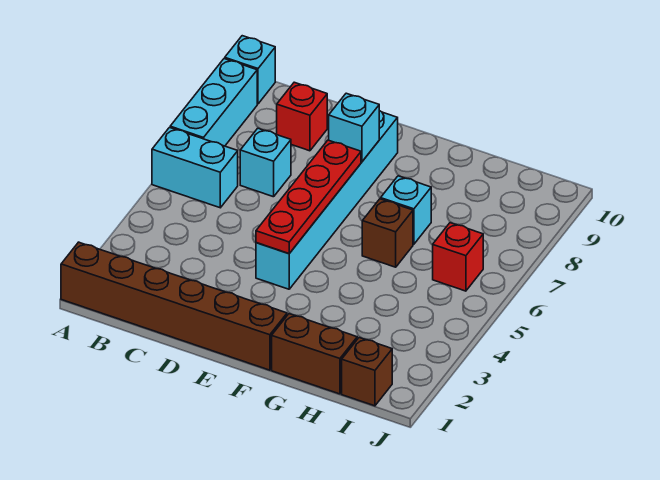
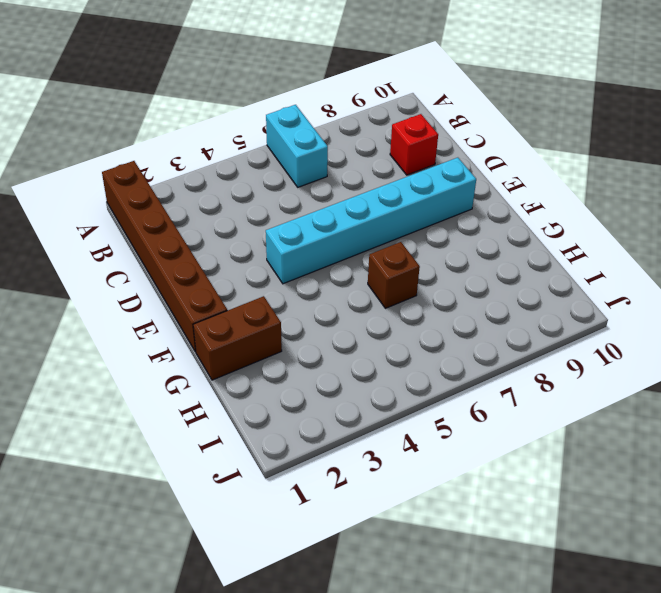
brown brick G1:G2 level 1 -> brown brick G1:H1 level 1
none -> cyan brick A7:A9 level 1
none -> cyan brick A10 level 1
none -> cyan brick C7 level 1

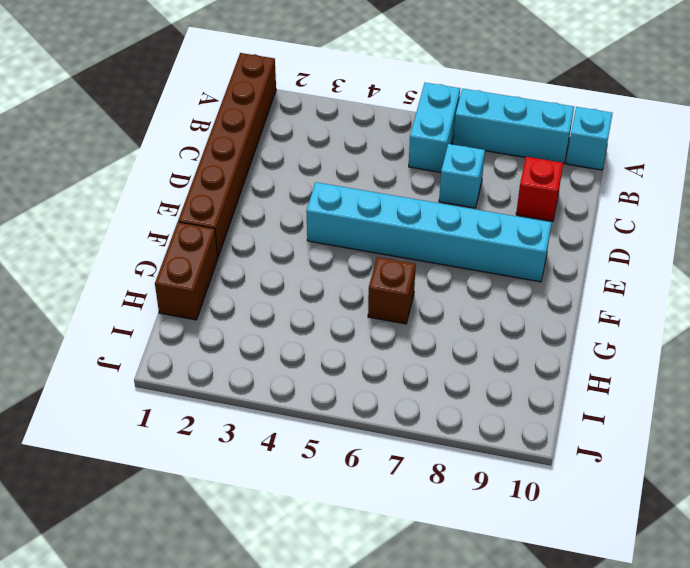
none -> cyan brick G7 level 1
none -> brown brick I1 level 1
none -> red brick I6 level 1

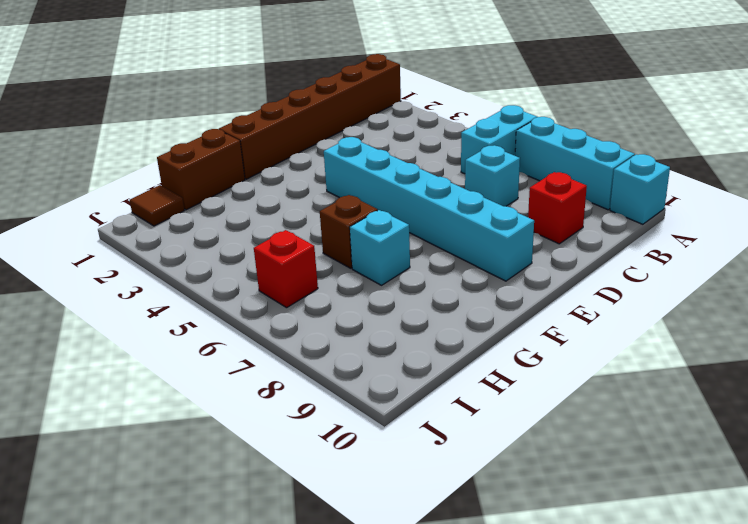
brown tile I1 level 1 -> brown brick I1 level 1
none -> red plate E4:E7 level 2
none -> cyan brick E8 level 2

